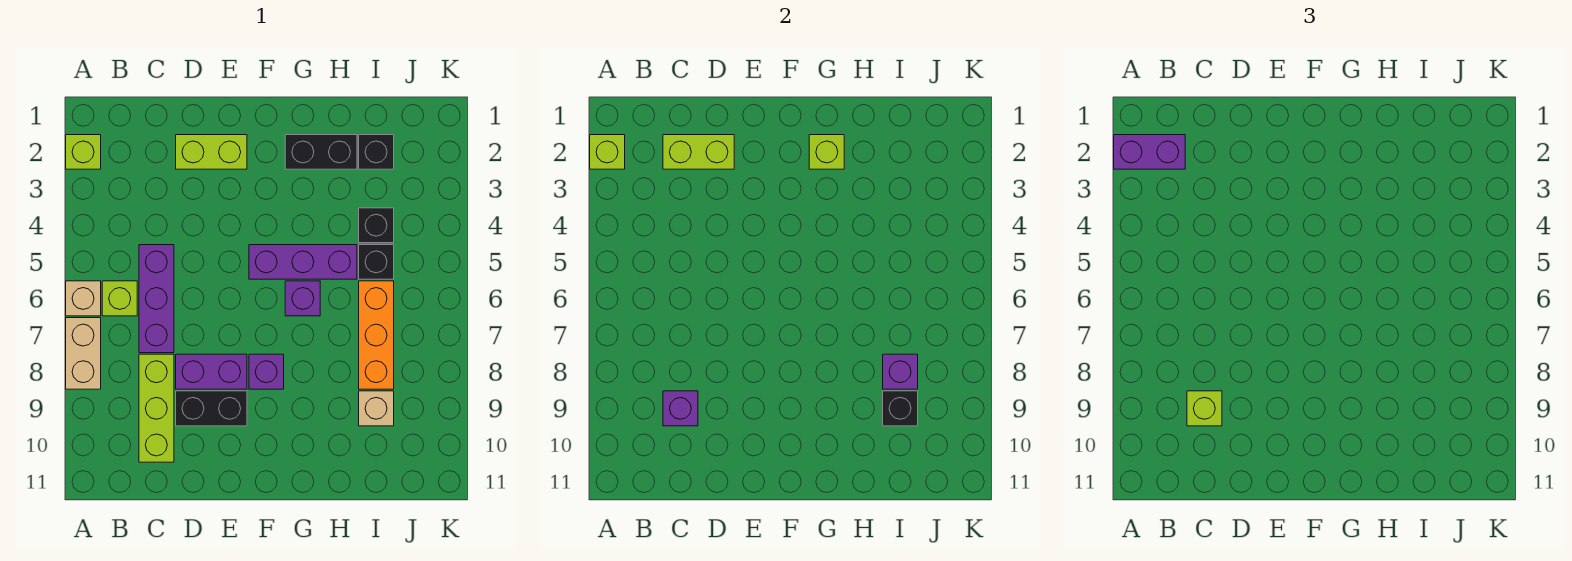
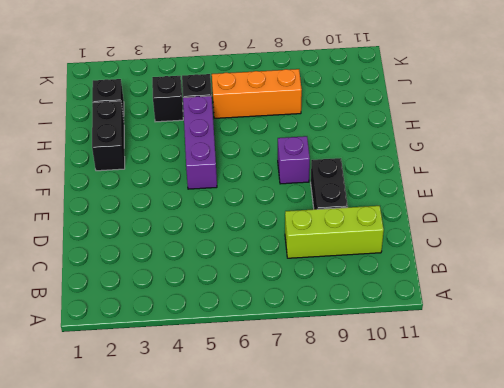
none -> lime brick A2 level 1
none -> tan brick A6 level 1
none -> tan brick A7:A8 level 1

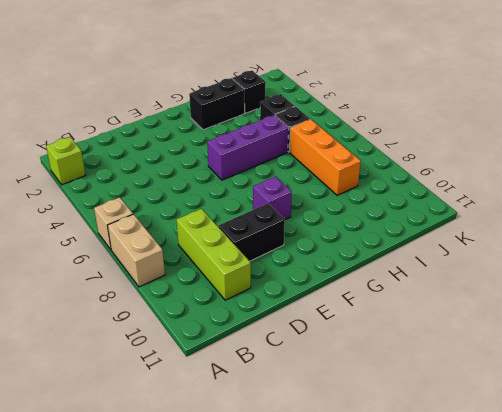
none -> lime brick B6 level 1
none -> purple brick C5:C7 level 1
none -> lime brick D2:E2 level 1

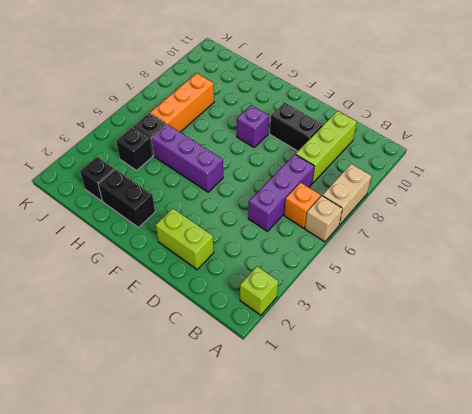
orange brick B6 level 1 -> lime brick B6 level 1
none -> purple brick D8:E8 level 1
none -> purple brick G6 level 1
none -> tan brick I9 level 1

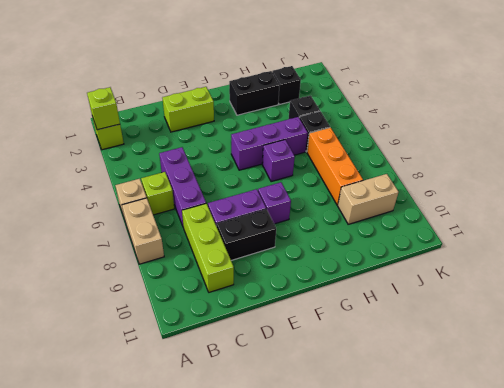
tan brick I9:J9 level 1 -> tan brick I9 level 1
none -> lime brick C2:D2 level 2
none -> purple brick C9 level 2
none -> lime brick G2 level 2

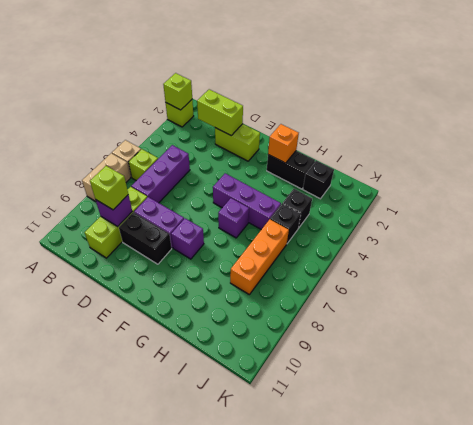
orange brick G2 level 2 -> lime brick G2 level 2
none -> tan brick I9 level 1
none -> purple brick I8 level 2
none -> black brick I9 level 2

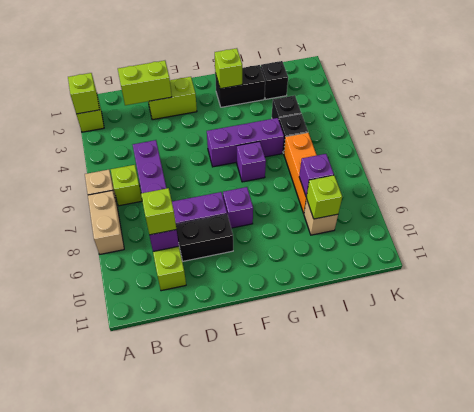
lime brick I9 level 2 -> black brick I9 level 2
none -> purple brick A2:B2 level 3

